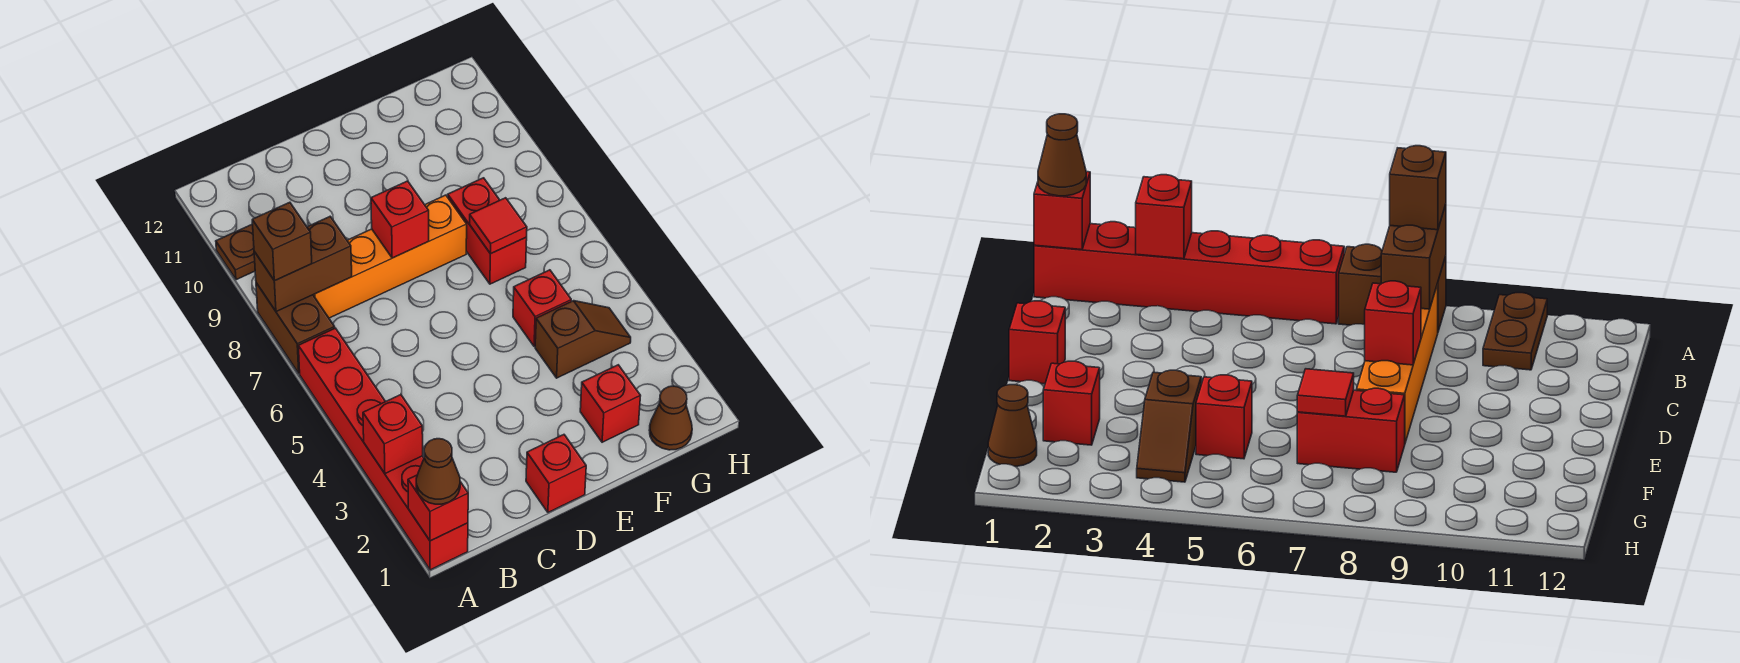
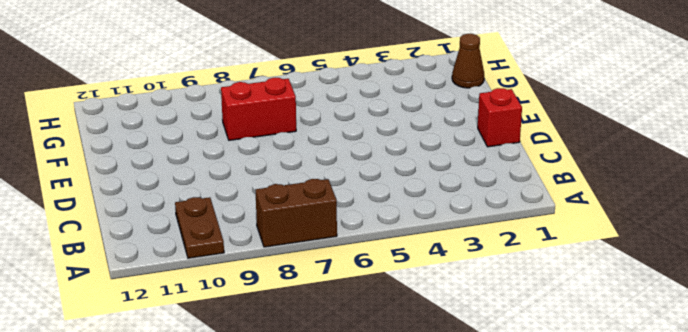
none -> red brick A1:A6 level 1
none -> orange brick B8:E8 level 1
none -> red brick F2 level 1

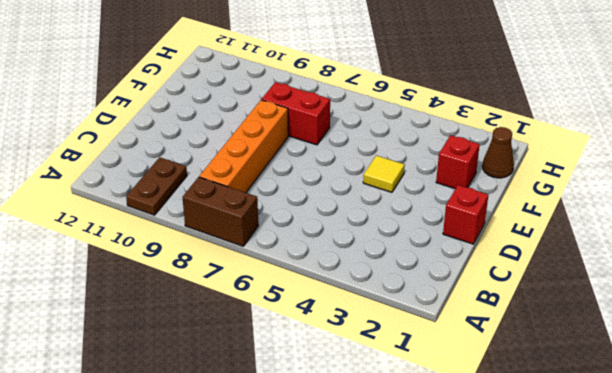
yellow tile E4 level 1 -> none
none -> red brick A1:A6 level 1
none -> brown slope F4:G4 level 1 top F
none -> red brick F5 level 1

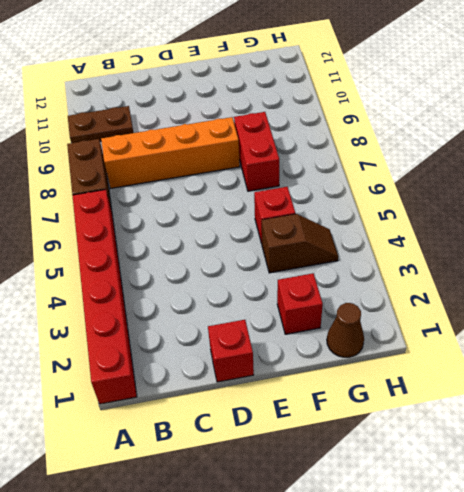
none -> red brick A1 level 2
none -> red brick A3 level 2
none -> brown brick A8:B8 level 2

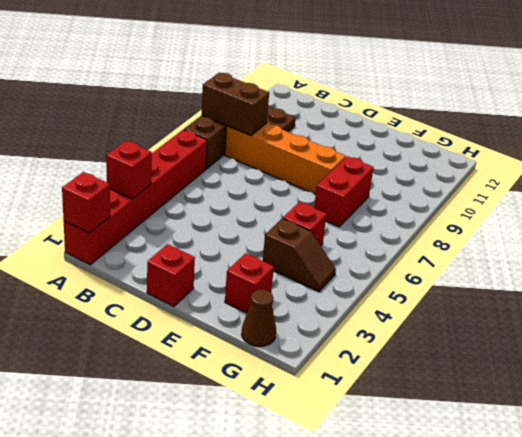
none -> red brick D8 level 2
none -> red tile F7 level 2
none -> brown cone A1 level 3

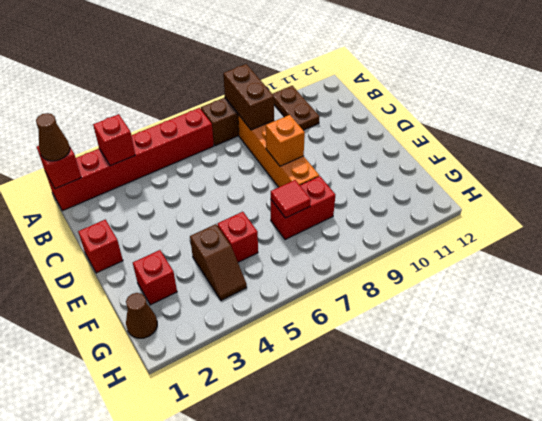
orange brick D8 level 2 -> red brick D8 level 2
none -> brown brick A8 level 3

